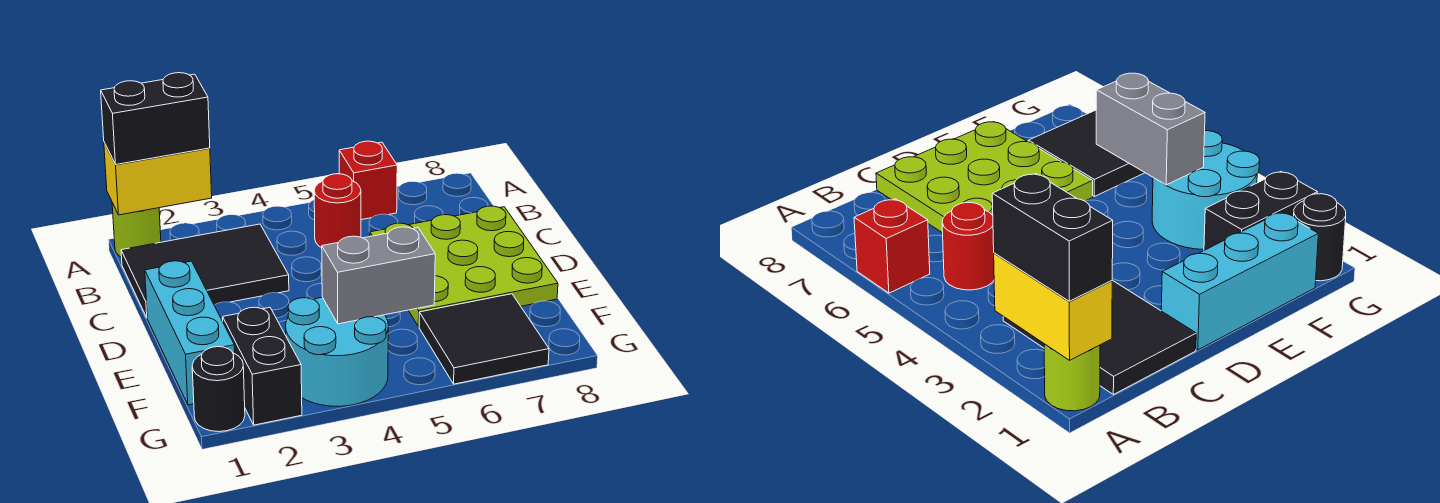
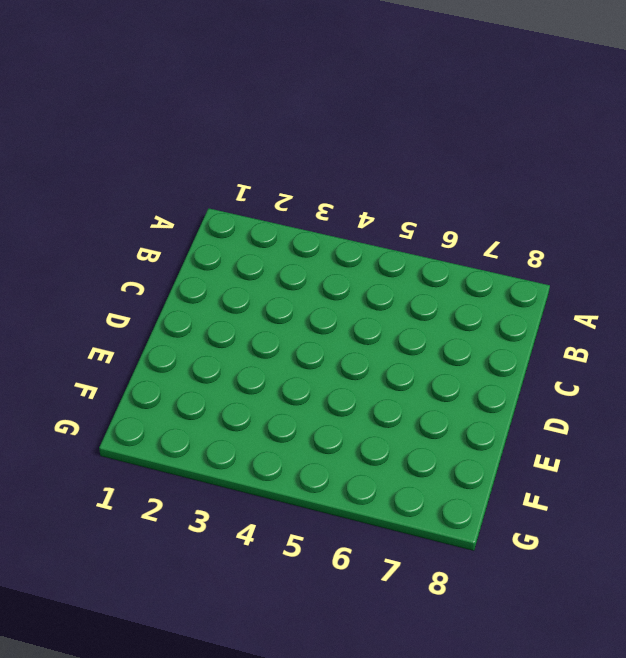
none -> lime round brick A1 level 1
none -> red brick A6 level 1
none -> black tile B1:C3 level 1

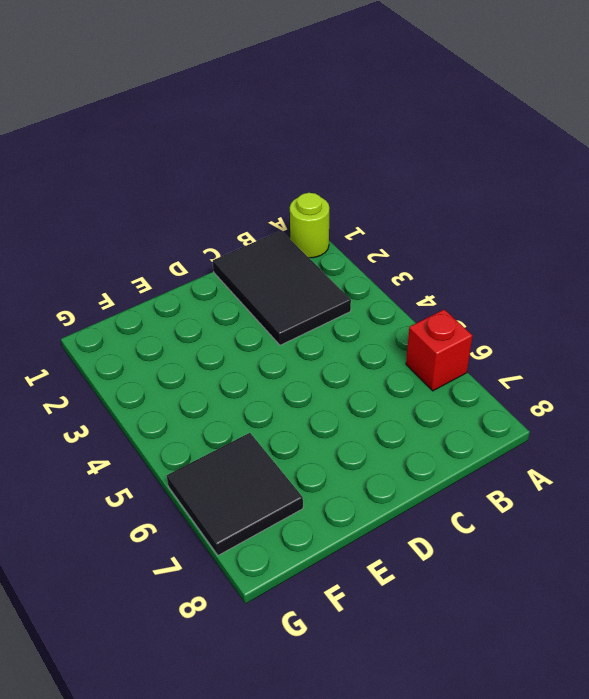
none -> red round brick B5 level 1
none -> lime plate C6:E8 level 1
none -> cyan brick D1:F1 level 1

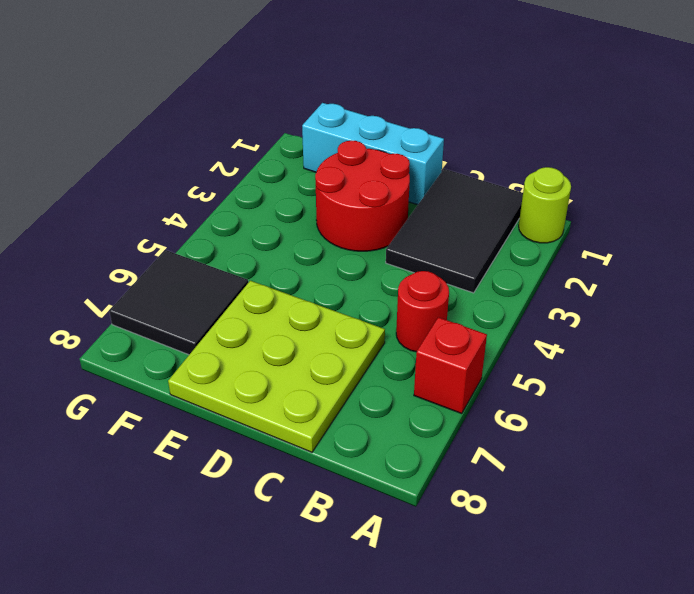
red round brick D2:E3 level 1 -> none
none -> black brick F2:G2 level 1
none -> cyan round brick F3:G4 level 1
none -> black round brick G1 level 1

